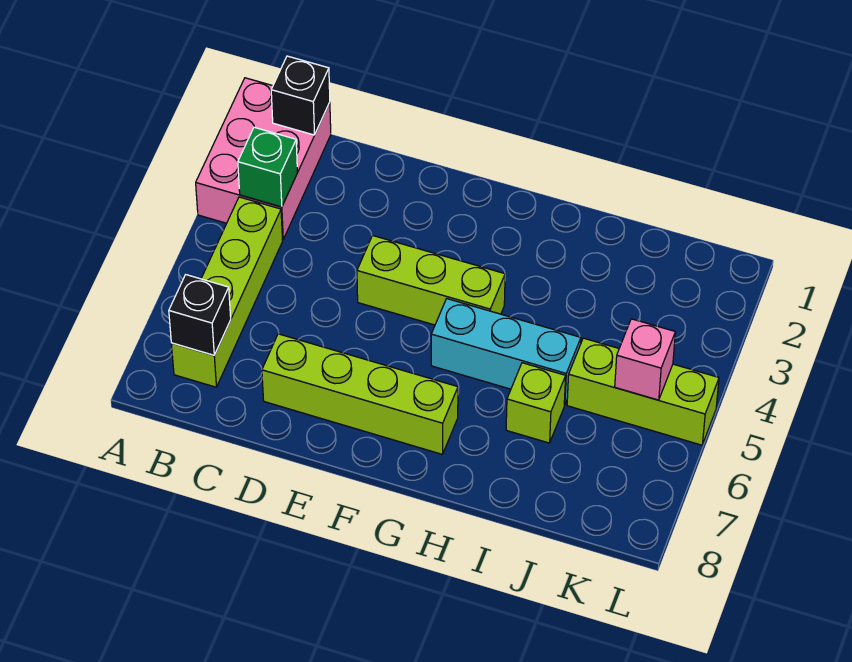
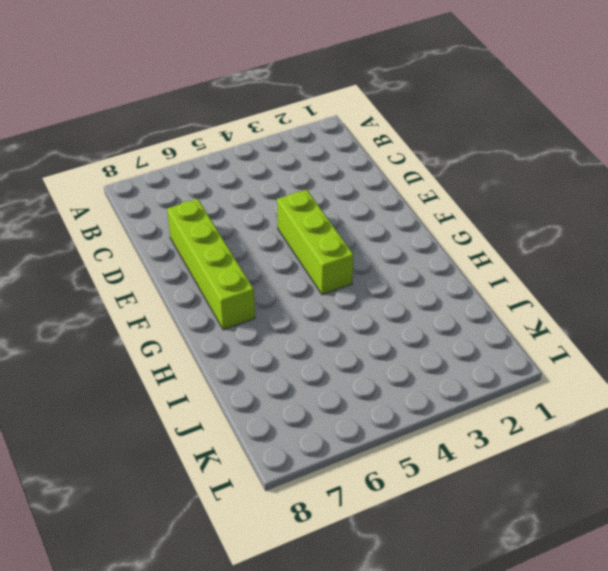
none -> pink brick A1:B3 level 1
none -> lime brick B4:B7 level 1

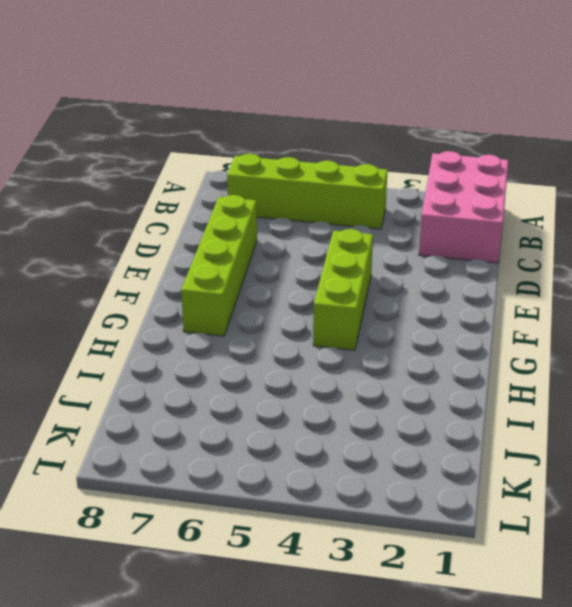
pink brick A1:C2 level 1 -> pink brick A1:B3 level 1
none -> cyan brick G5:I5 level 1
none -> lime brick I6 level 1

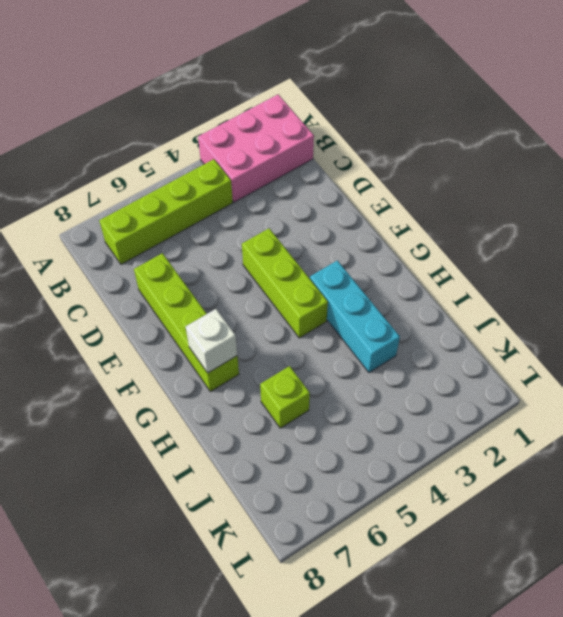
cyan brick G3:I3 level 1 -> cyan brick G5:I5 level 1
white brick G7 level 2 -> none
none -> lime brick J5:L5 level 1
none -> black brick B1 level 2

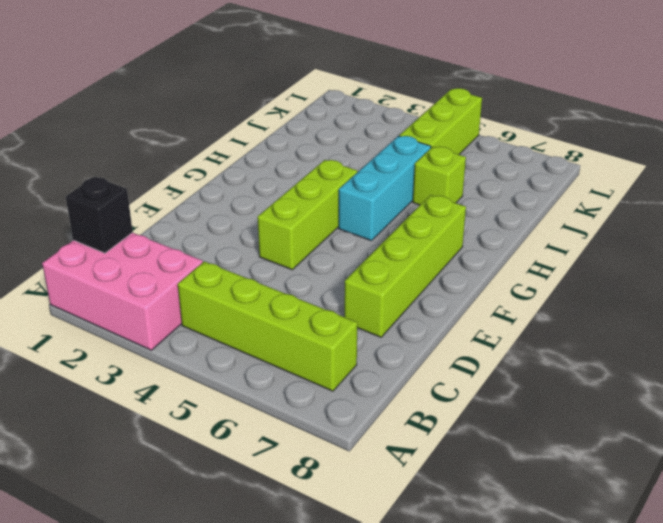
none -> green brick B3 level 2
none -> black brick B7 level 2

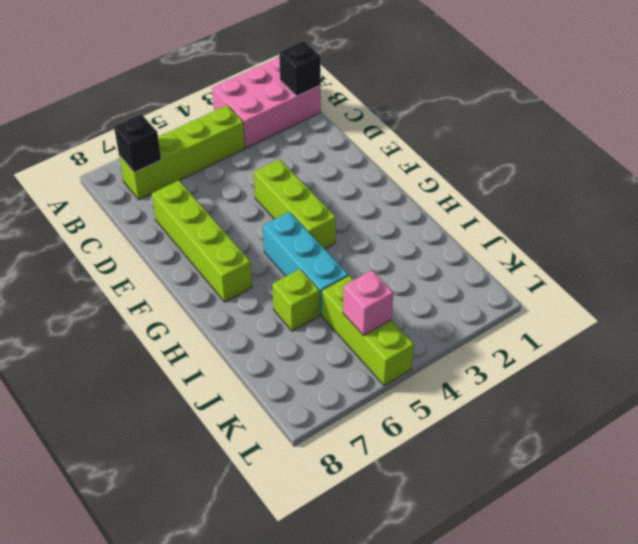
none -> green brick B3 level 2

